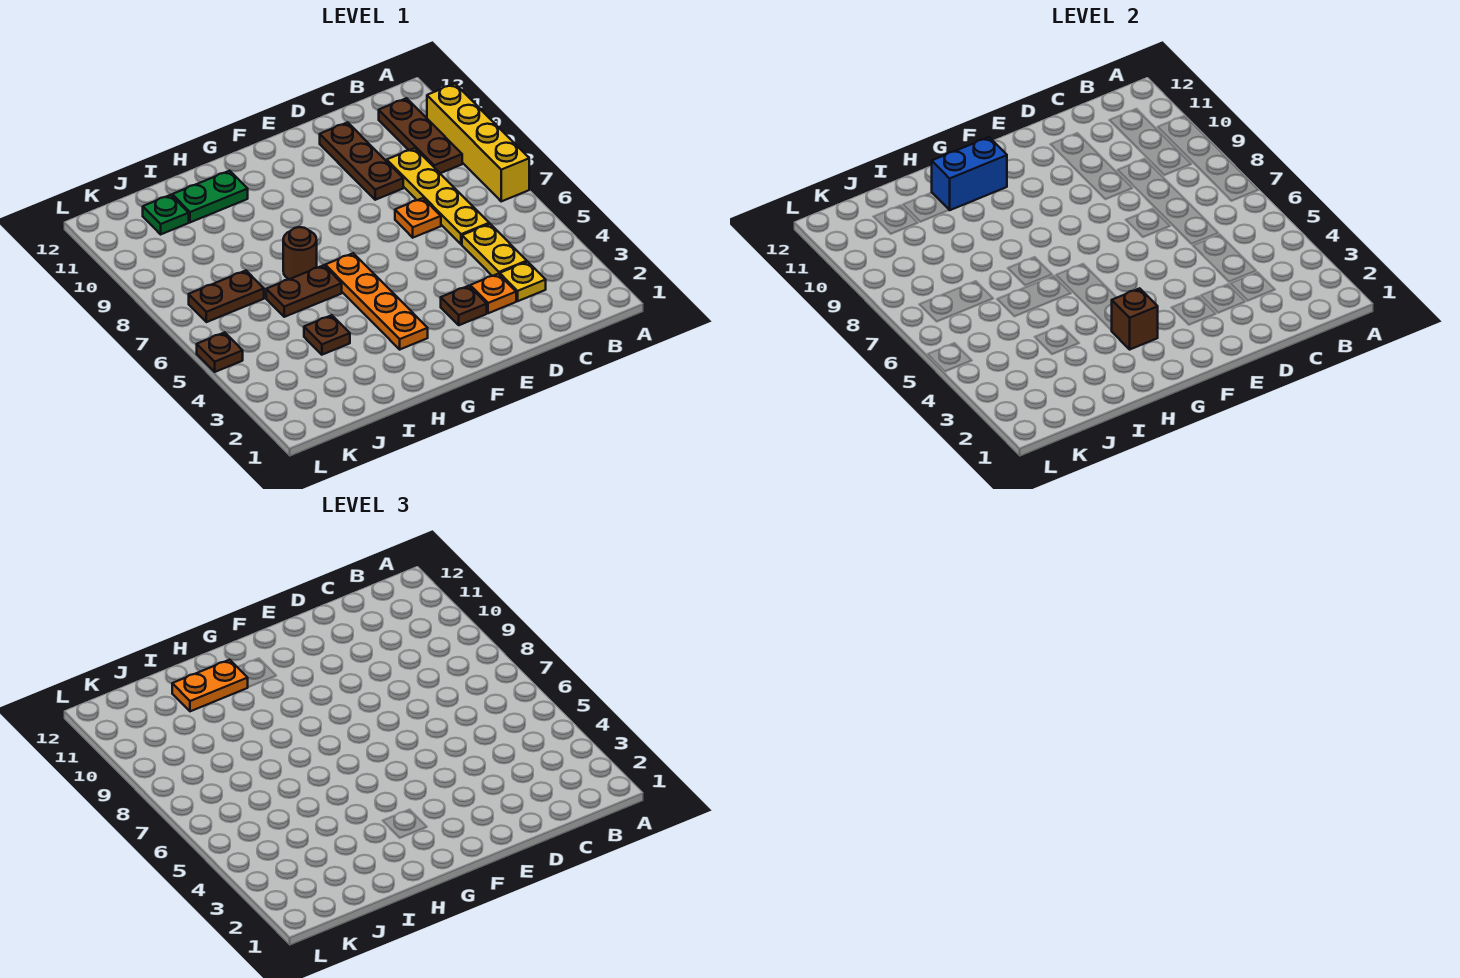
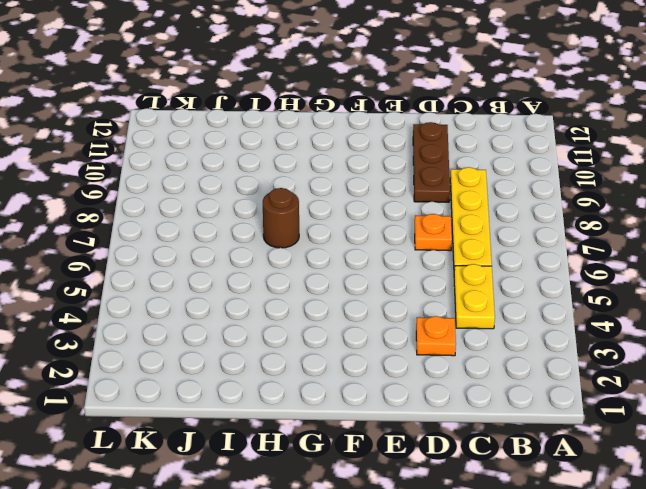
none -> yellow brick A7:A10 level 1
none -> brown plate B9:B11 level 1
none -> yellow plate C3 level 1

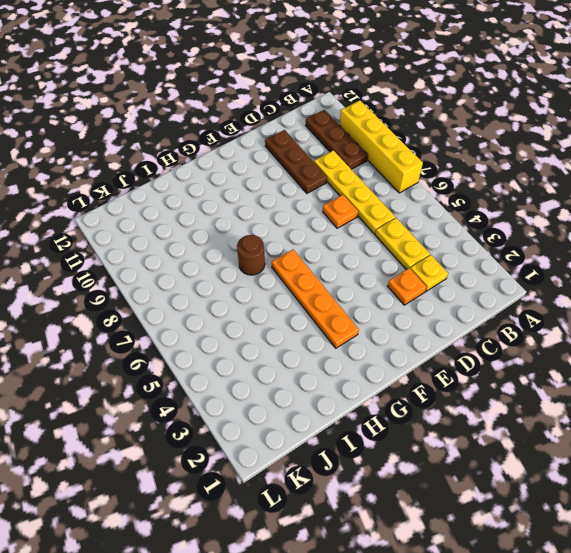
none -> brown plate E3 level 1
none -> brown plate H6:I6 level 1
none -> green plate H11:I11 level 1

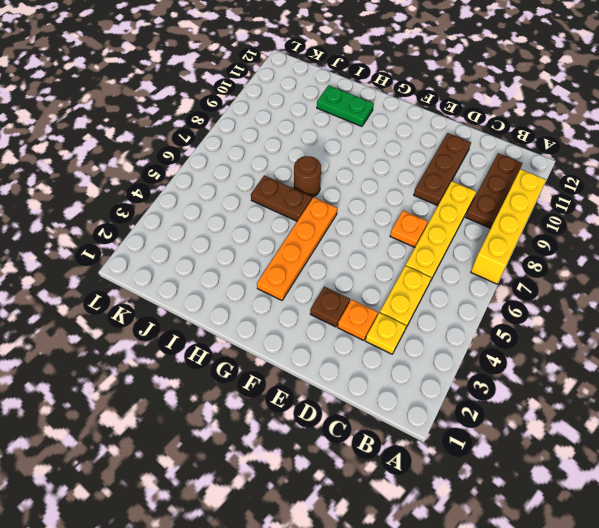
none -> brown plate I4 level 1
none -> brown plate J7:K7 level 1
none -> green plate J11 level 1

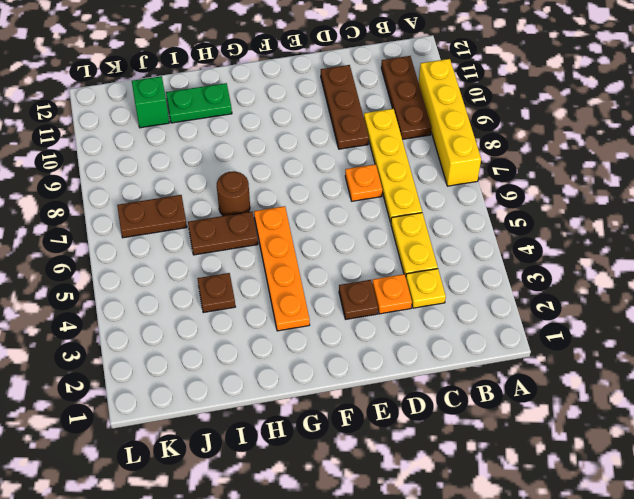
green brick J11 level 1 -> green plate J11 level 1
none -> brown plate L5 level 1
none -> brown brick G3 level 2
none -> blue brick G11:H11 level 2

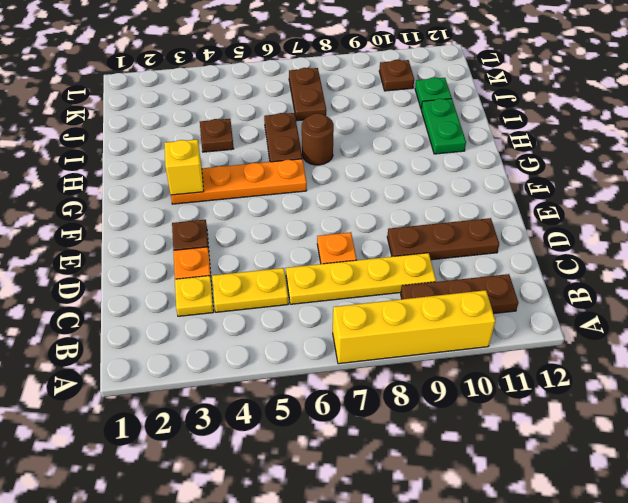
yellow brick G3 level 2 -> brown brick G3 level 2
brown plate K10 level 1 -> brown plate L5 level 1
none -> blue brick G11:H11 level 2
none -> orange plate H11:I11 level 3

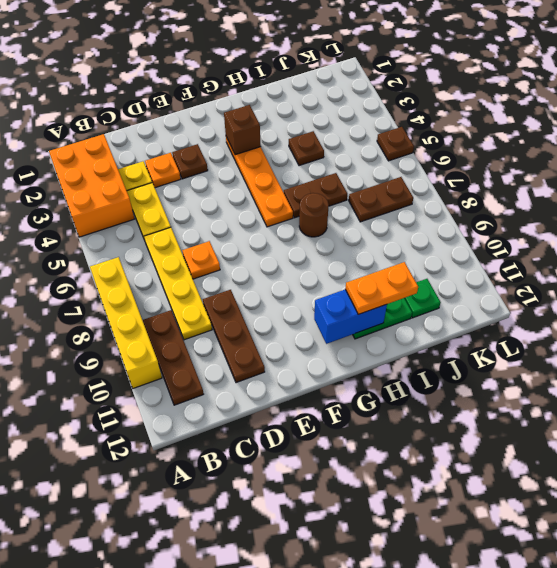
orange brick A2:B4 level 1 -> none

